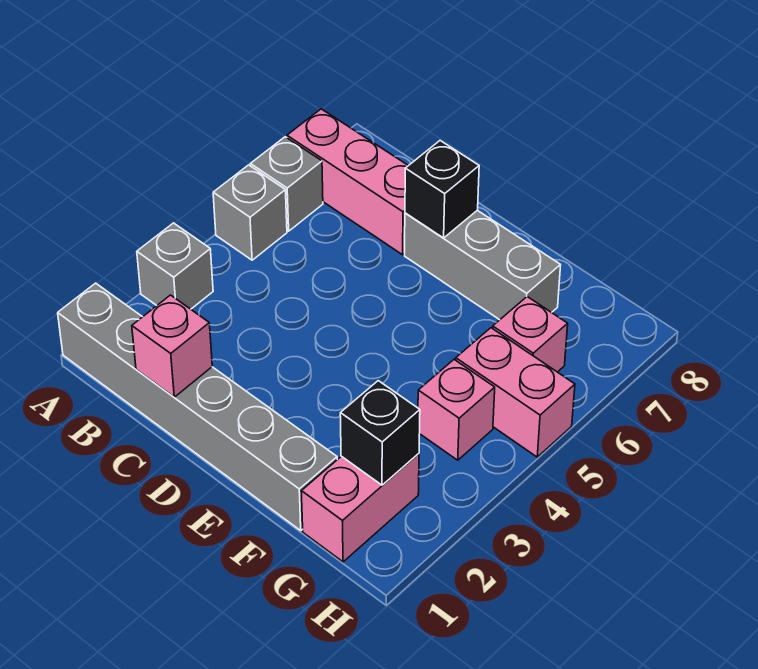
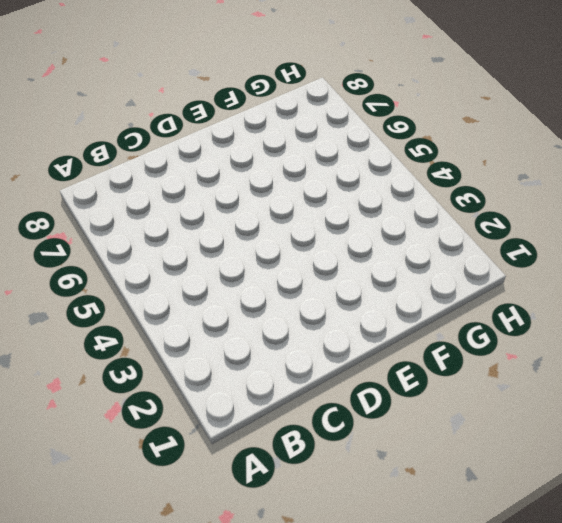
none -> grey brick A1:F1 level 1
none -> grey brick A3 level 1
none -> grey brick A5 level 1

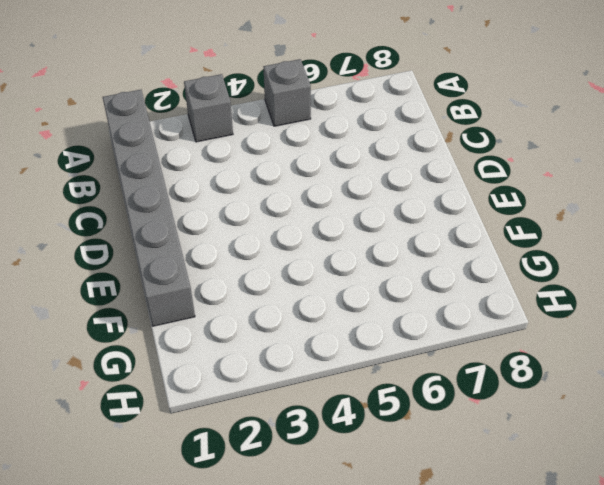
none -> grey brick A6 level 1
none -> pink brick A7:C7 level 1
none -> grey brick D7:F7 level 1

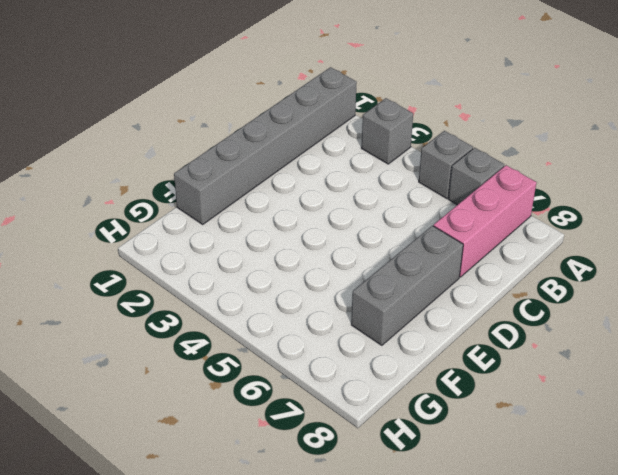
none -> pink brick G1:G2 level 1
none -> pink brick G4 level 1
none -> pink brick G5:H5 level 1

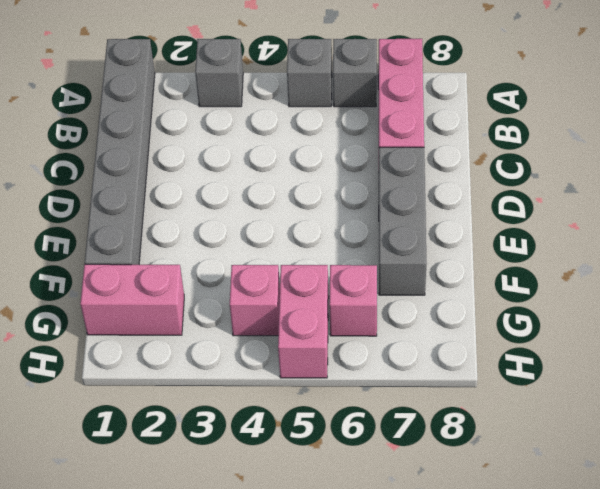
none -> pink brick C1 level 2
none -> black brick D7 level 2
none -> black brick G2 level 2

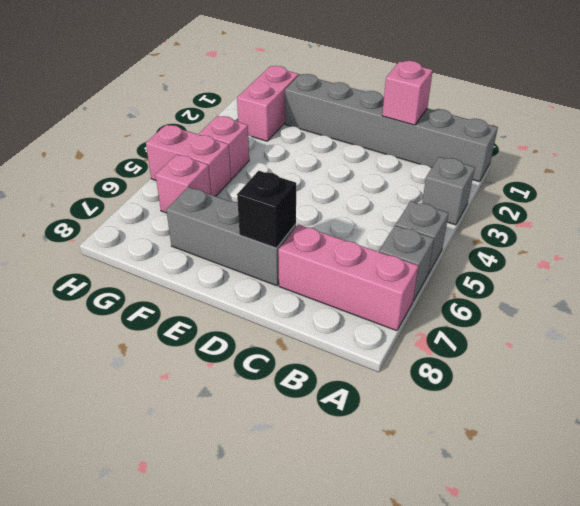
none -> black brick G2 level 2

